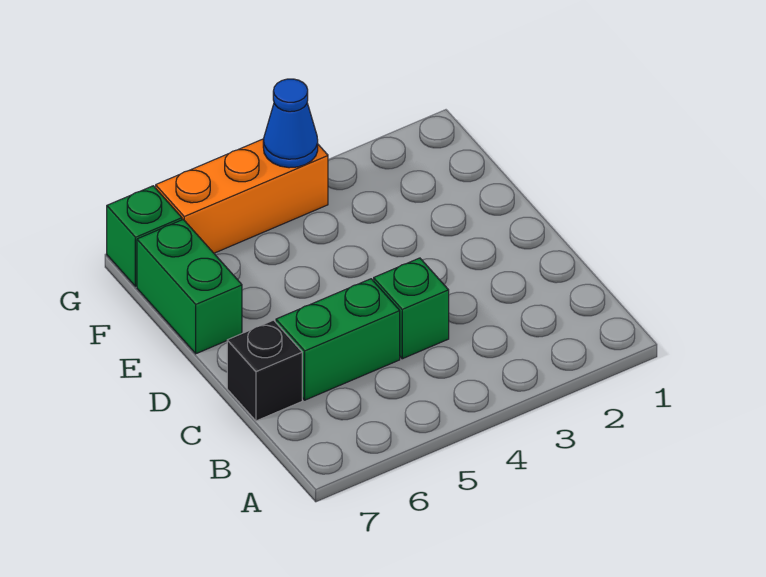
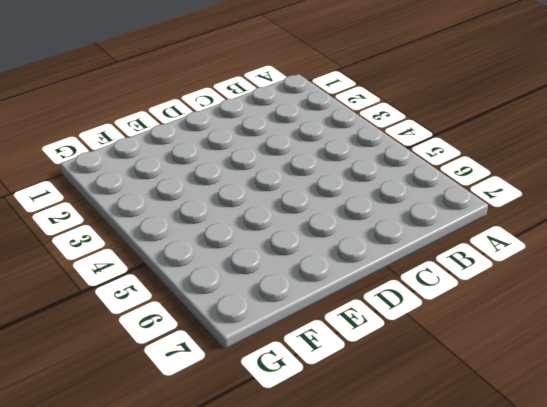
none -> green brick C4 level 1
none -> green brick C5:C6 level 1

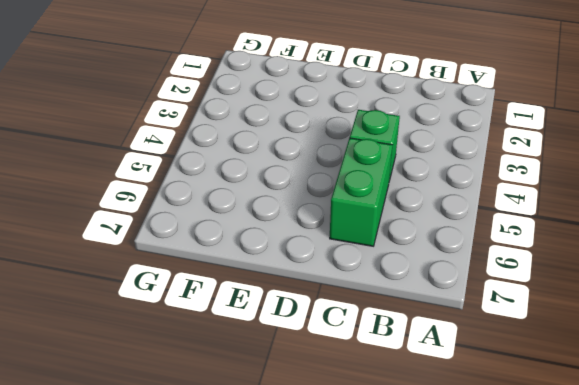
none -> black brick C7 level 1
none -> green brick E7:F7 level 1

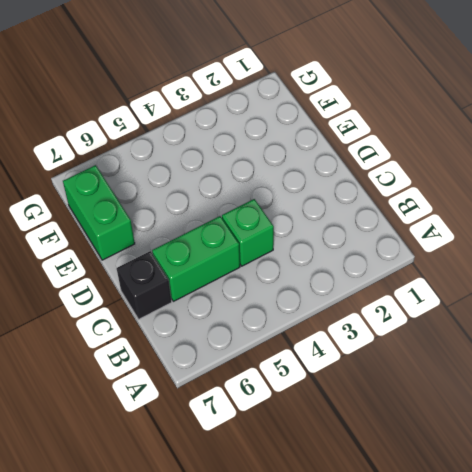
none -> orange brick G4:G6 level 1
none -> green brick G7 level 1

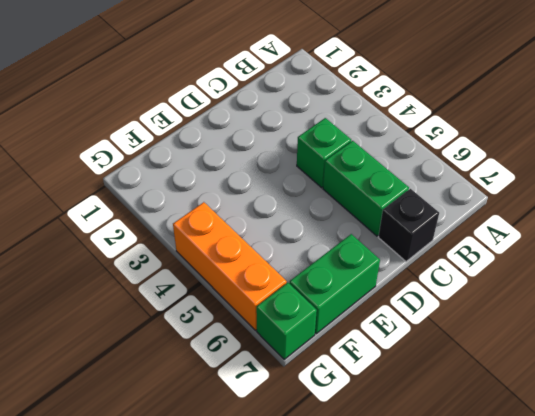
none -> blue cone G4 level 2

